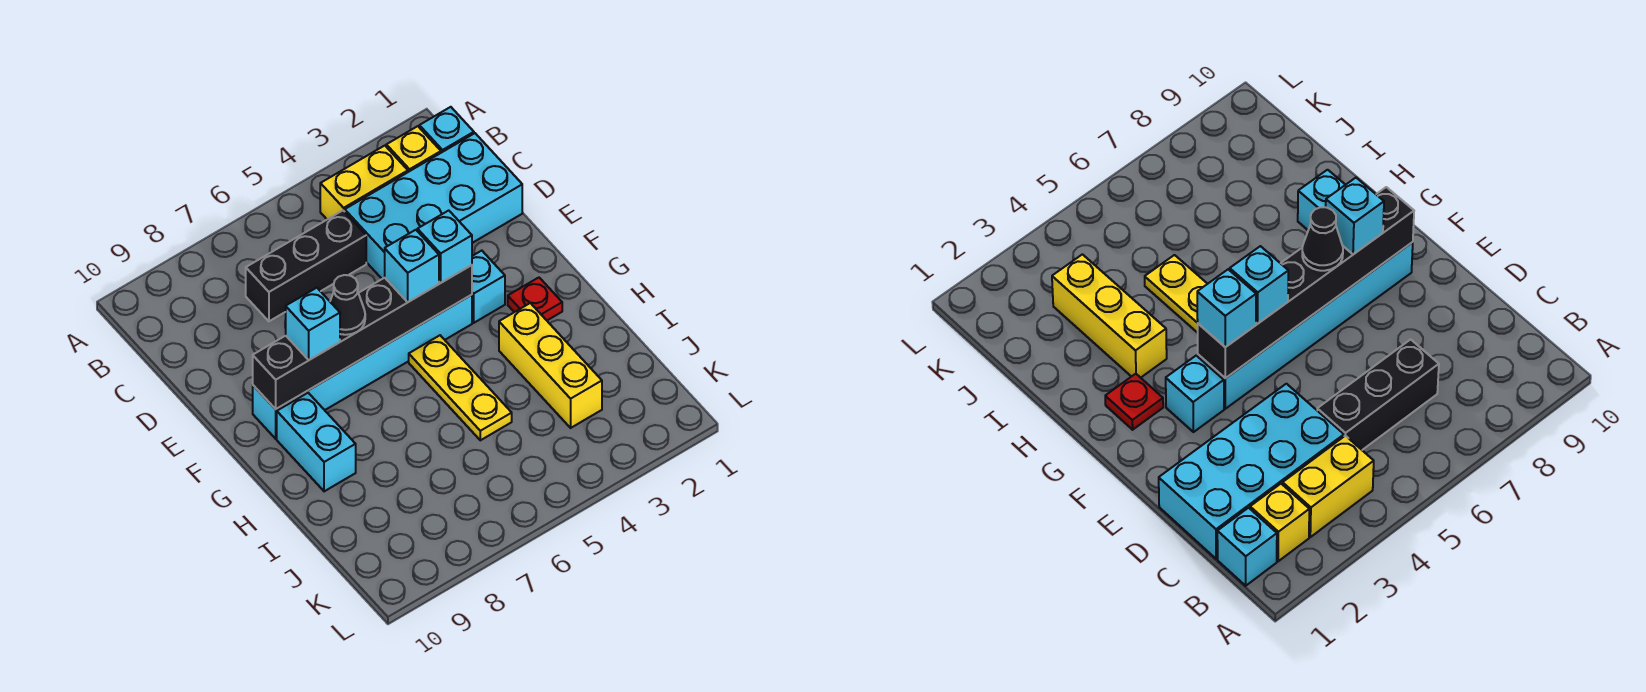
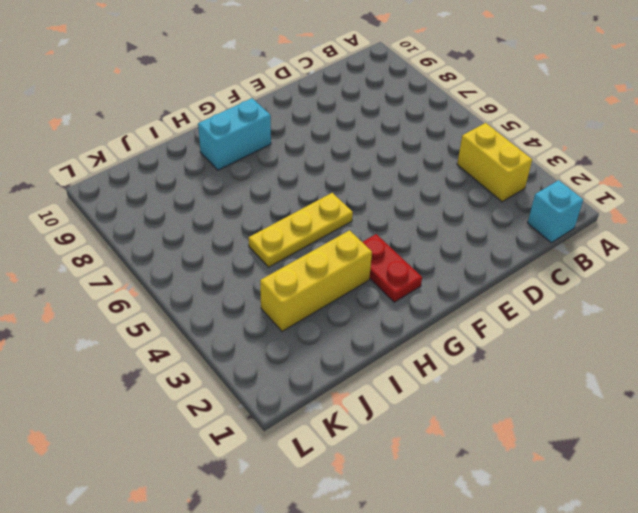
red plate G2:G3 level 1 -> red plate G2 level 1
none -> yellow brick B2 level 1
none -> cyan brick C1:D4 level 1
none -> black brick C5:C7 level 1

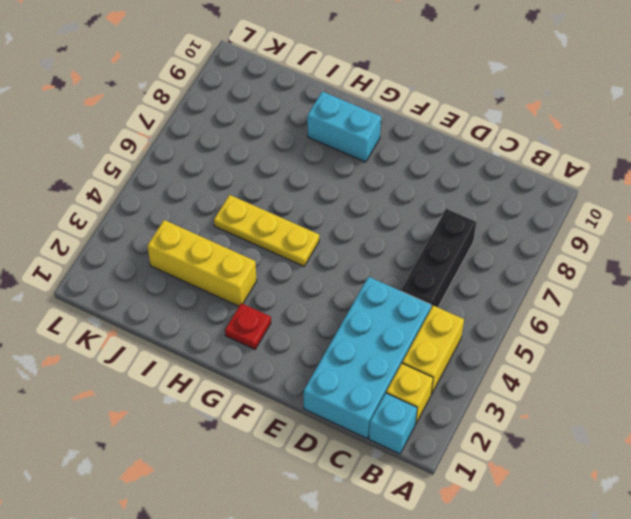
none -> cyan brick F3 level 1
none -> cyan brick F4:F9 level 1
none -> black brick F4:F9 level 2

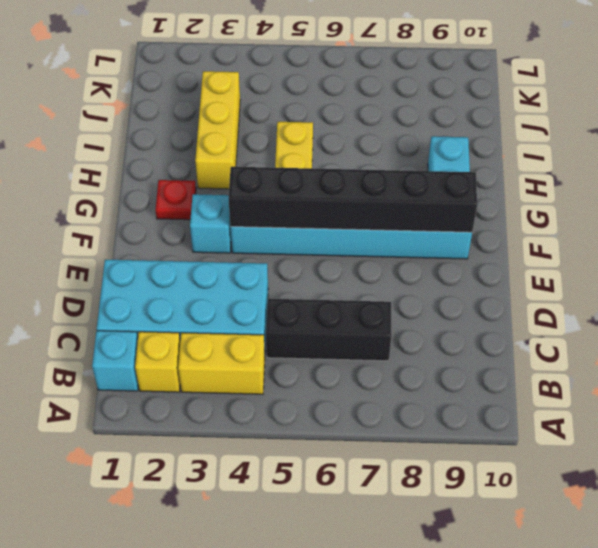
none -> cyan brick F4 level 3
none -> cyan brick F5 level 3
none -> black cone F7 level 3

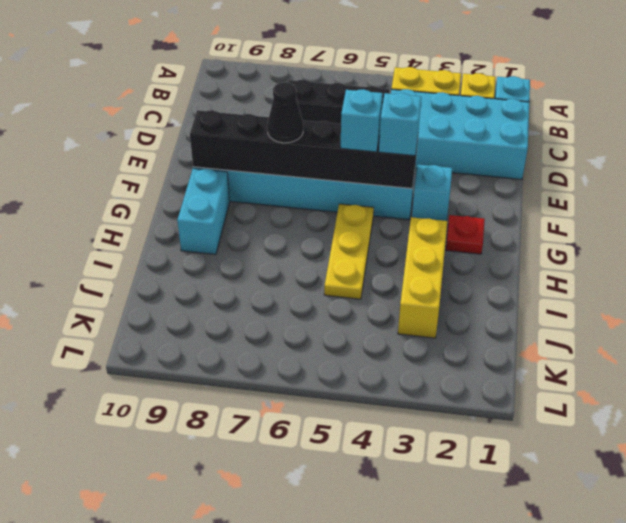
none -> cyan brick F8 level 3

